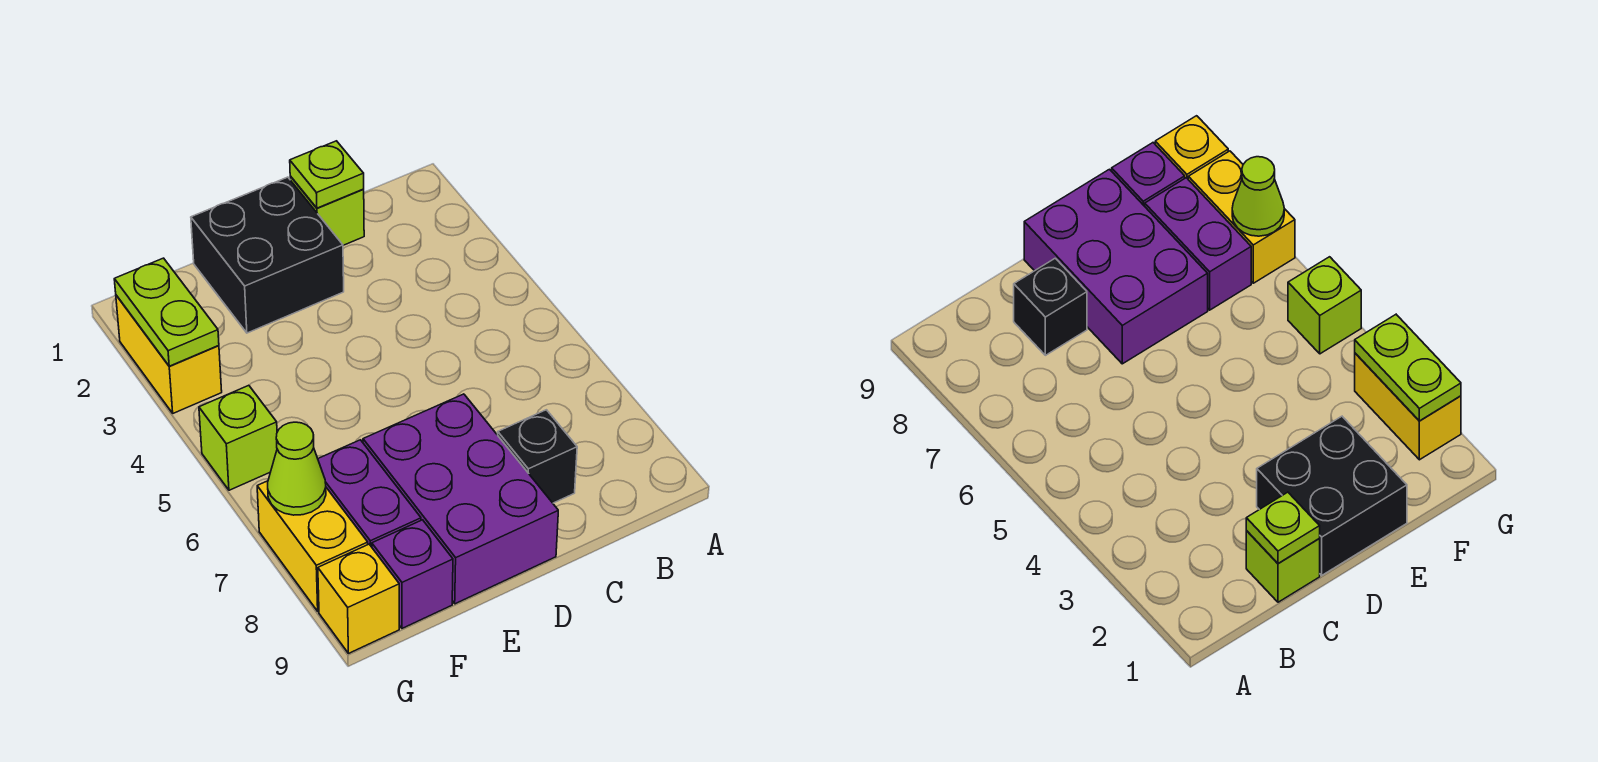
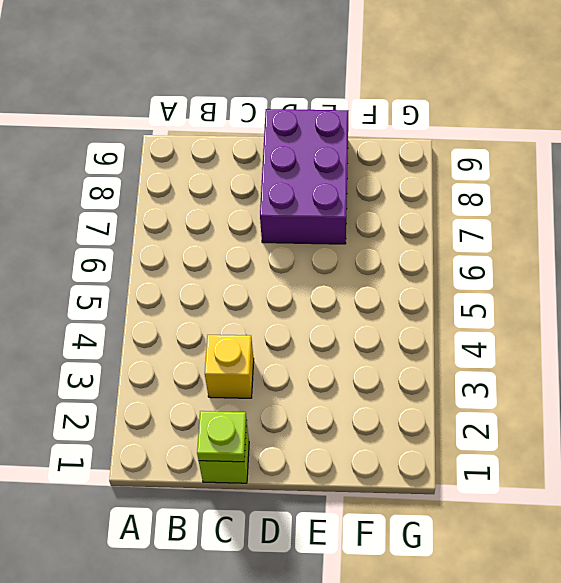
yellow brick C3 level 1 -> yellow brick G9 level 1
none -> black brick C8 level 1
none -> black brick D1:E2 level 1
none -> purple brick F7:F8 level 1

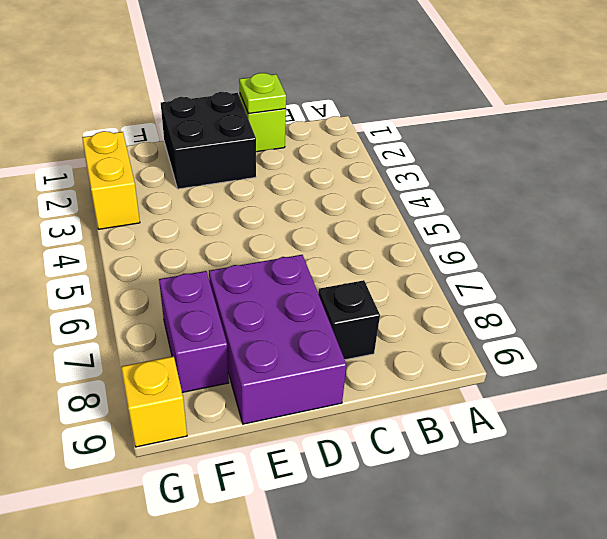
none -> purple brick F9 level 1
none -> lime brick G5 level 1
none -> yellow brick G7:G8 level 1

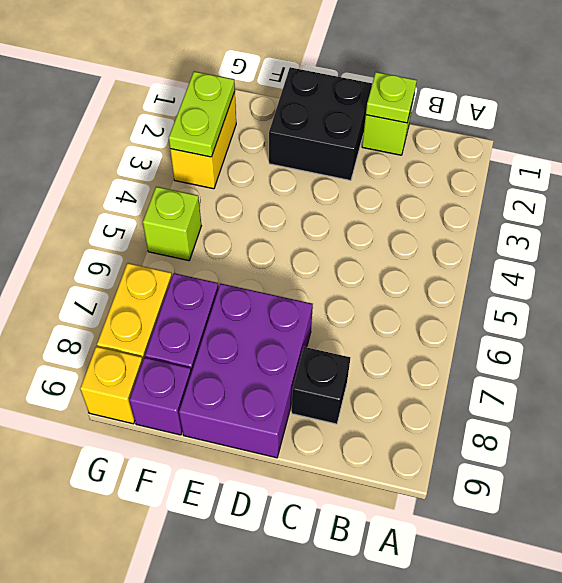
none -> lime cone G7 level 2

